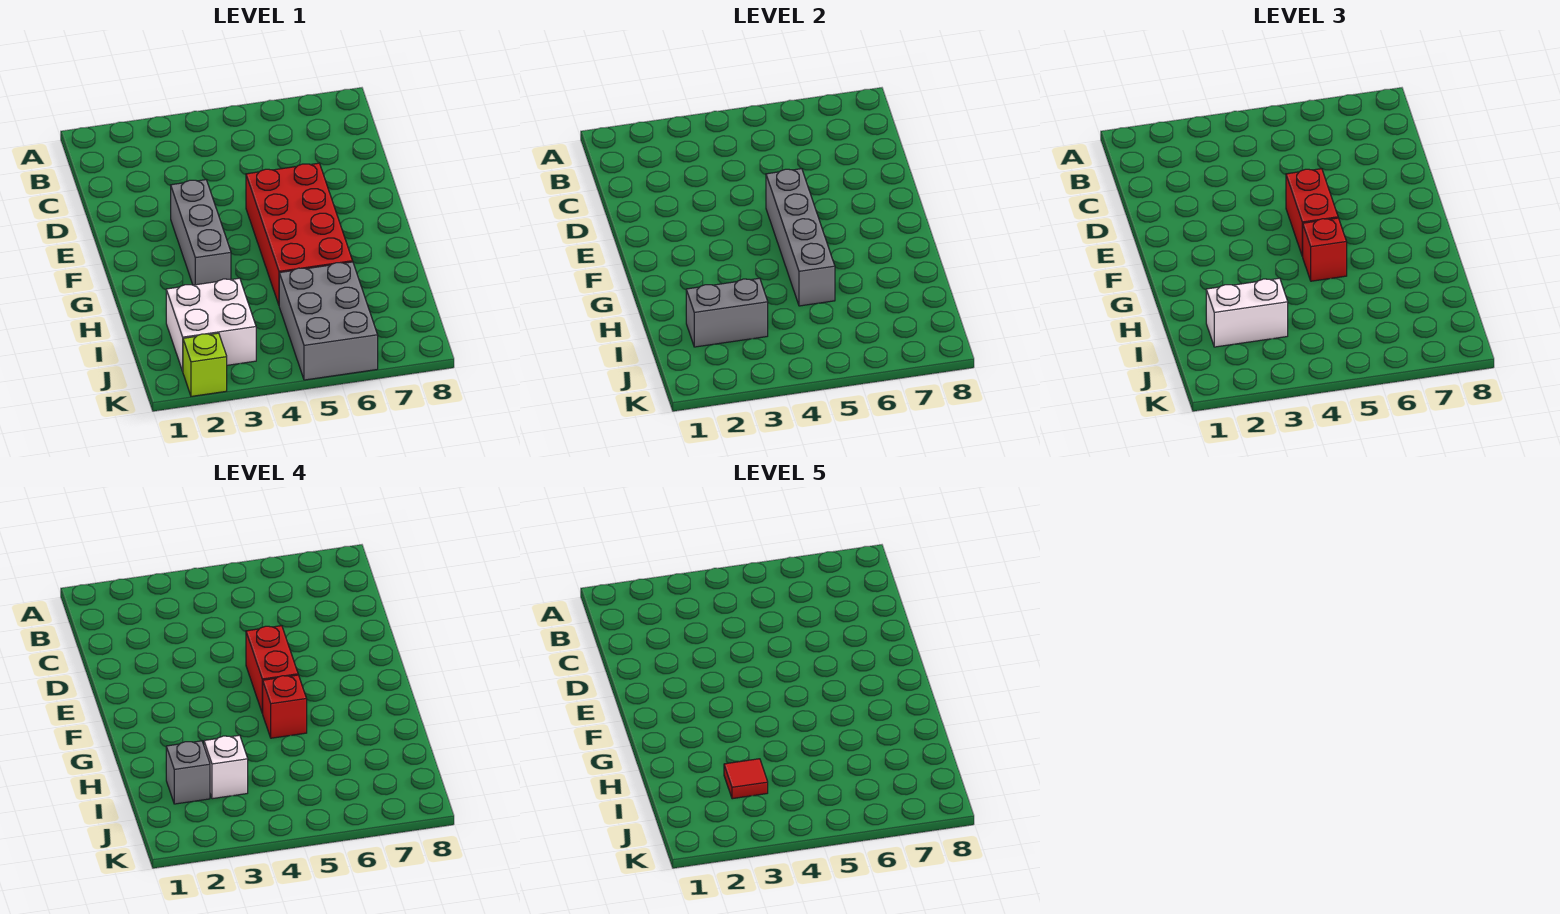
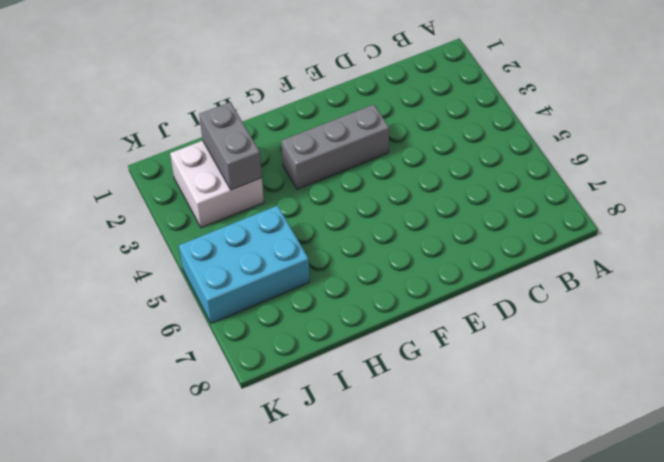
cyan brick I5:K6 level 1 -> grey brick I5:K6 level 1
none -> red brick E5:H6 level 1
none -> lime brick K2 level 1
none -> grey brick E5:H5 level 2

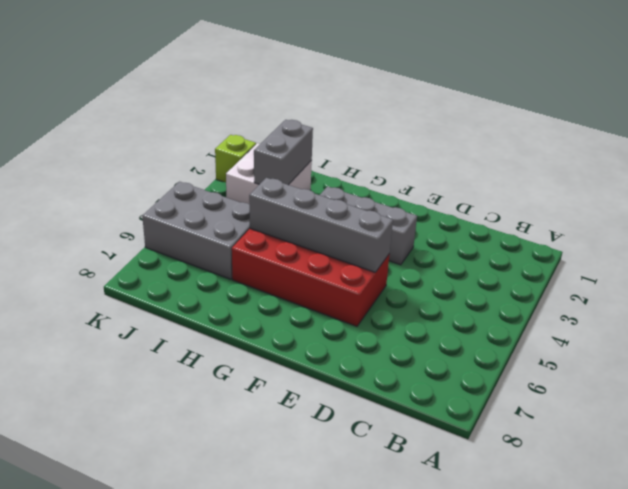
none -> red brick E5:F5 level 3
none -> red brick G5 level 3
none -> white brick I2:I3 level 3

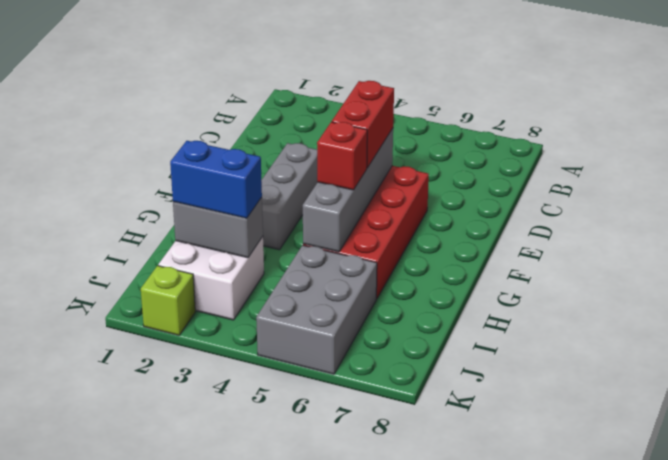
blue brick I2:I3 level 3 -> white brick I2:I3 level 3
none -> red brick E5:F5 level 4
none -> red brick G5 level 4
none -> grey brick I2 level 4

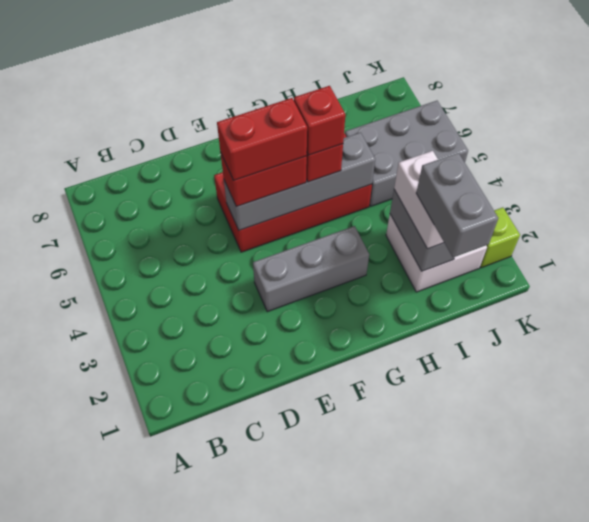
grey brick I1:I2 level 4 -> grey brick I2 level 4
none -> white brick I3 level 4
none -> red tile I3 level 5

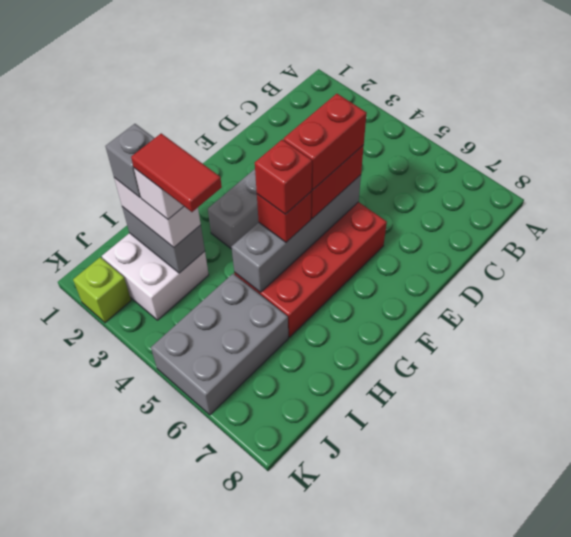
red tile I3:I4 level 5 -> red tile I3 level 5

